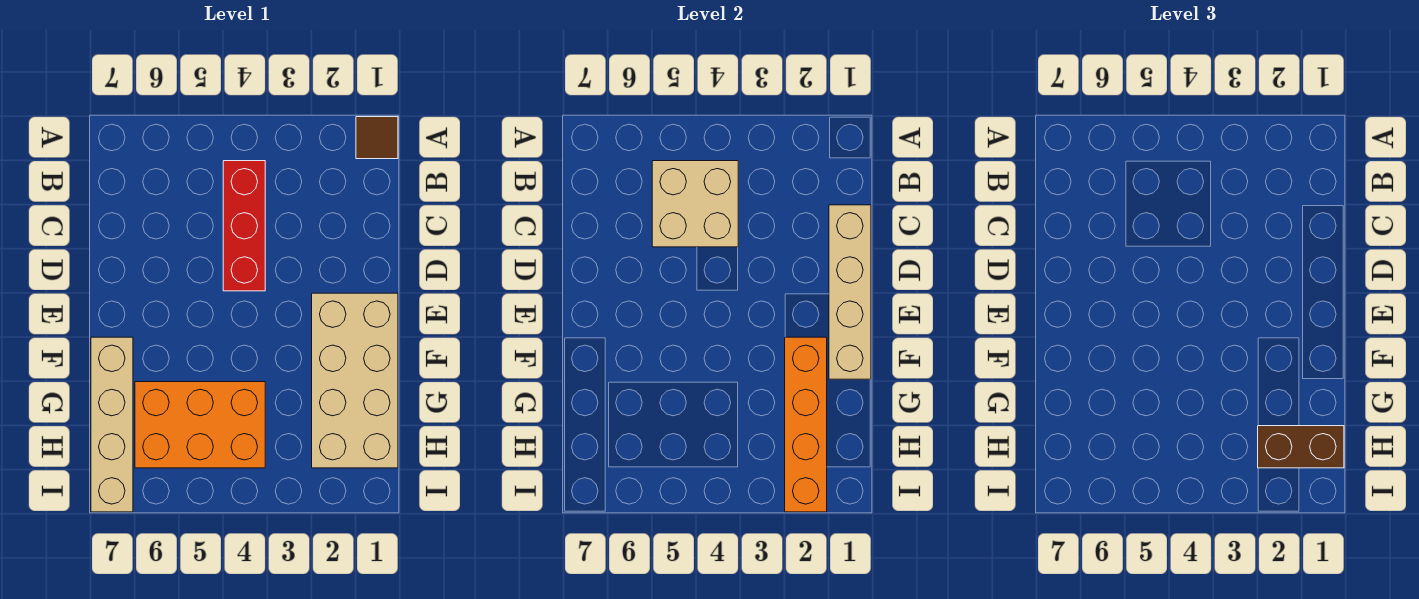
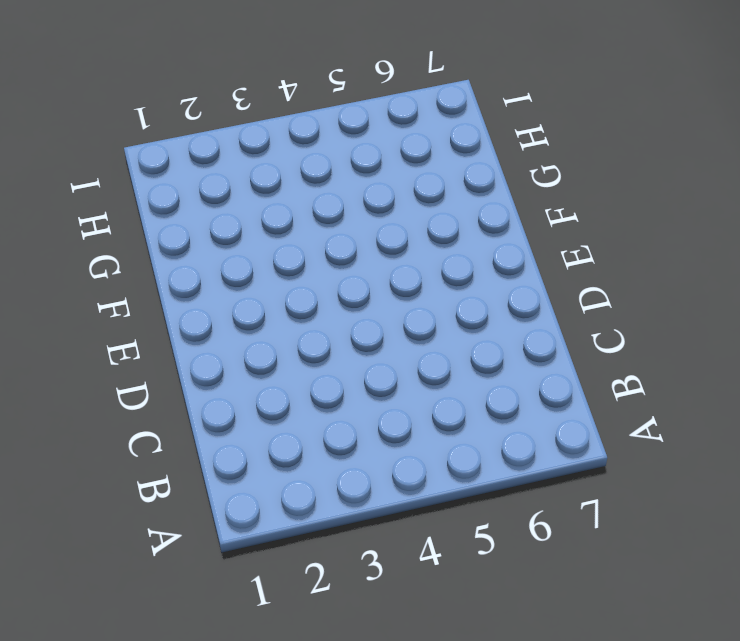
none -> brown tile A1 level 1
none -> red brick B4:D4 level 1

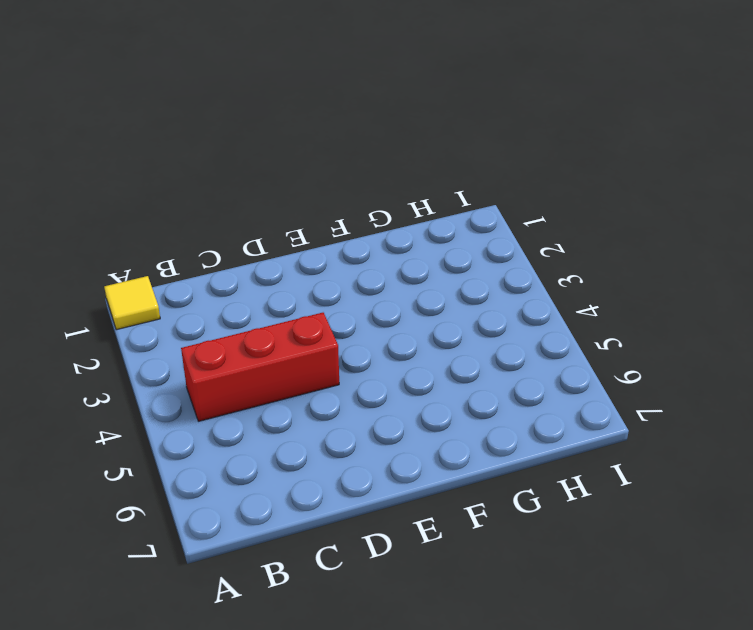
yellow tile A1 level 1 -> brown tile A1 level 1
none -> tan brick E1:H2 level 1
none -> tan brick F7:I7 level 1

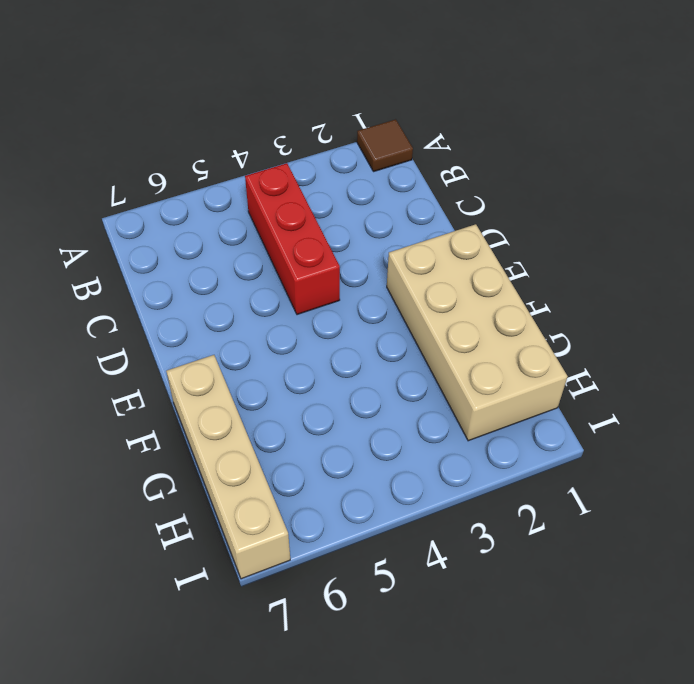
none -> orange brick G4:H6 level 1
none -> tan brick B4:C5 level 2

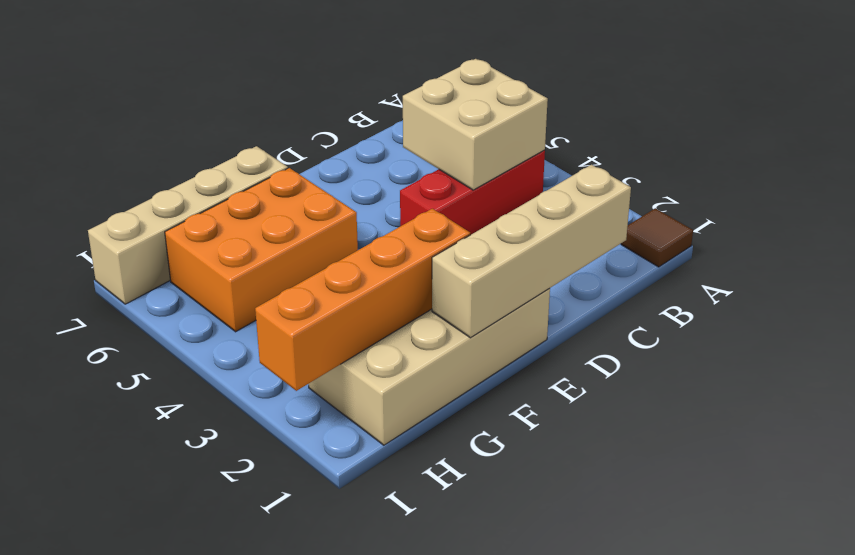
orange brick F5:H6 level 1 -> orange brick G4:H6 level 1
none -> brown brick H1:H2 level 3

